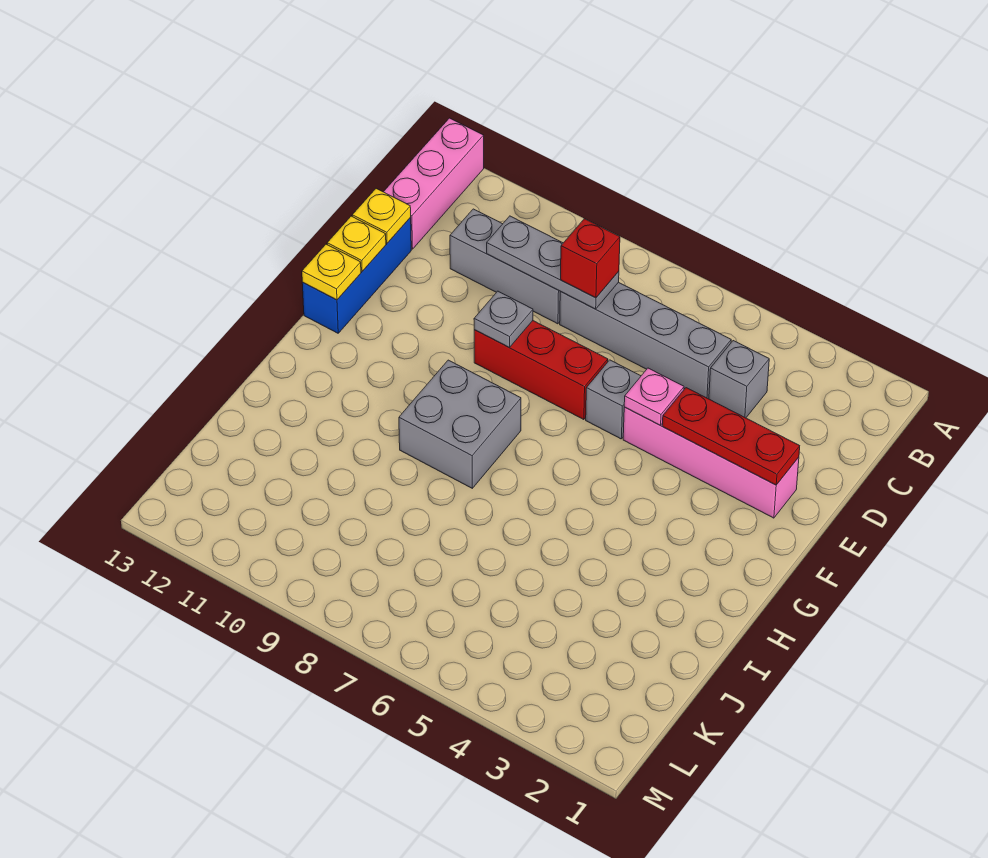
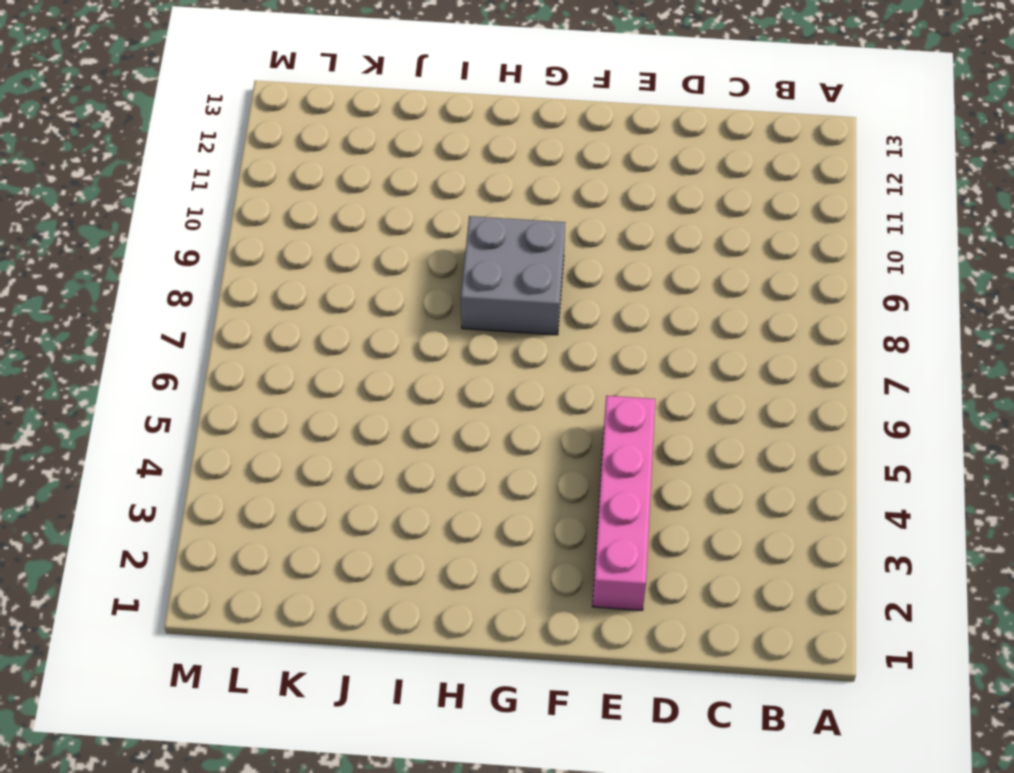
none -> pink brick A13:C13 level 1
none -> grey brick C4 level 1
none -> grey brick C5:C8 level 1

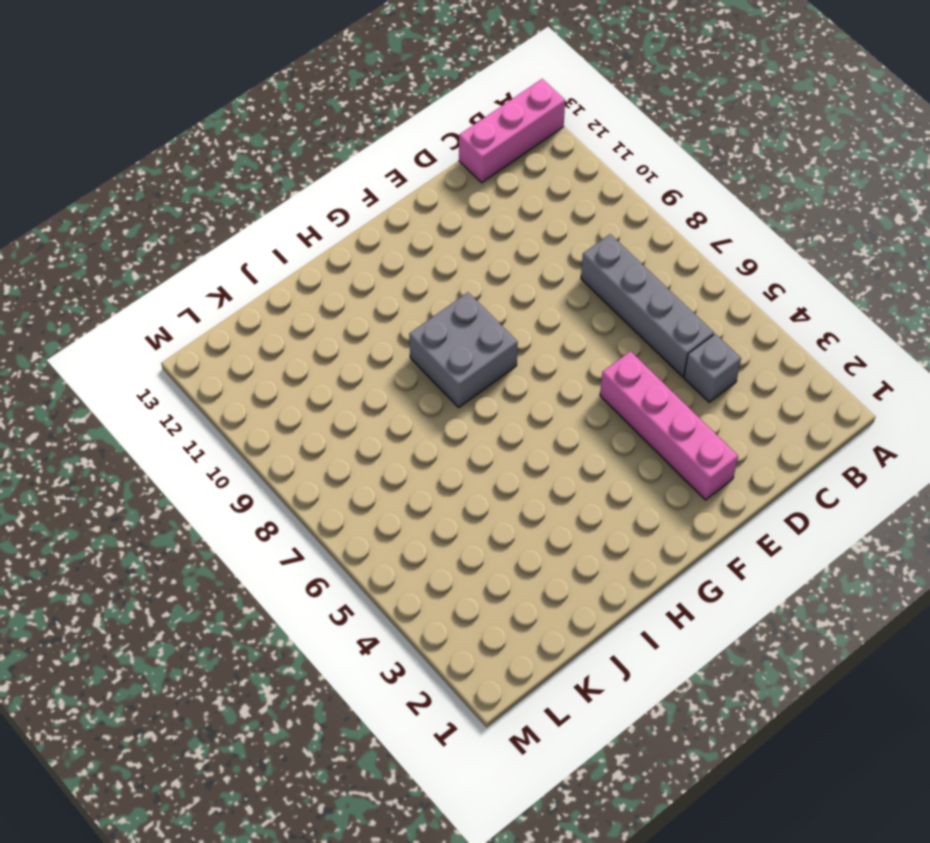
none -> grey brick C9:C11 level 1
none -> blue brick D13:F13 level 1
none -> grey brick E6 level 1

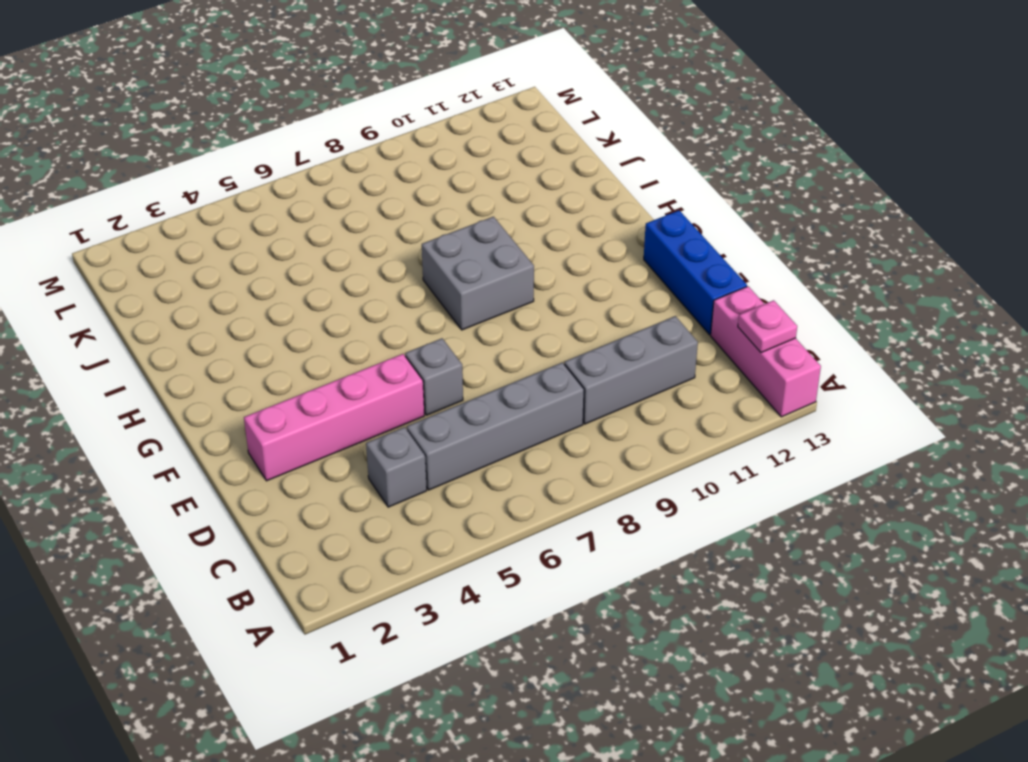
pink plate B13 level 2 -> pink plate E5 level 2
none -> red brick E7:E9 level 1
none -> grey plate C8:C10 level 2
none -> yellow plate D13 level 2

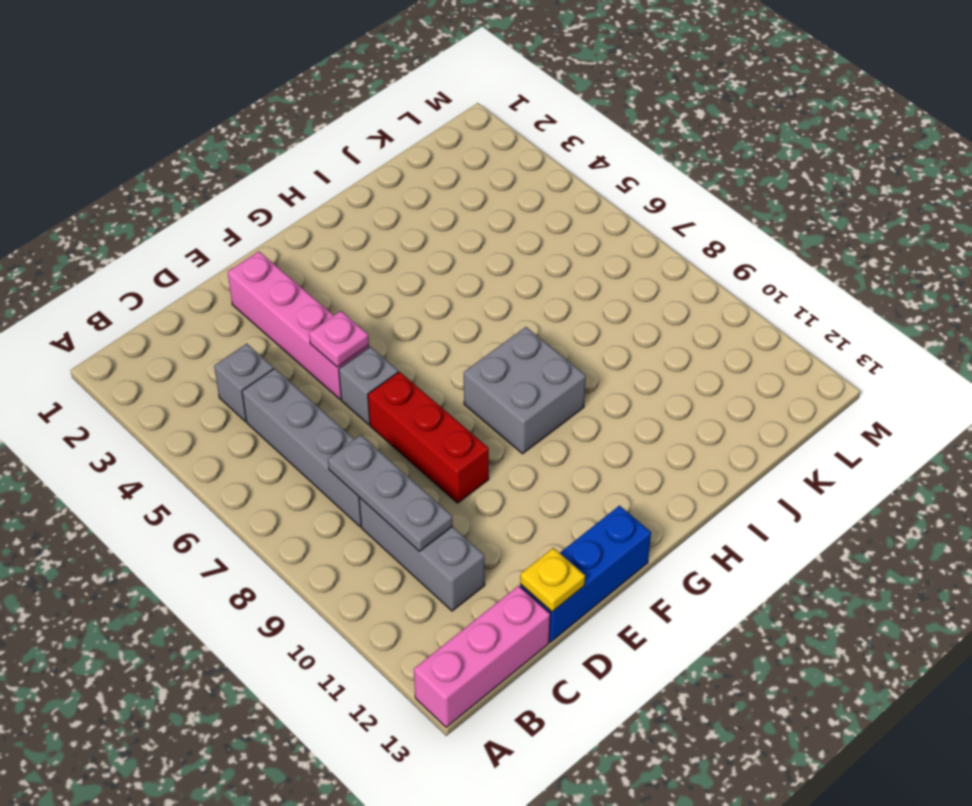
none -> red plate E2:E4 level 2
none -> grey plate E9 level 2
none -> yellow plate E13 level 2

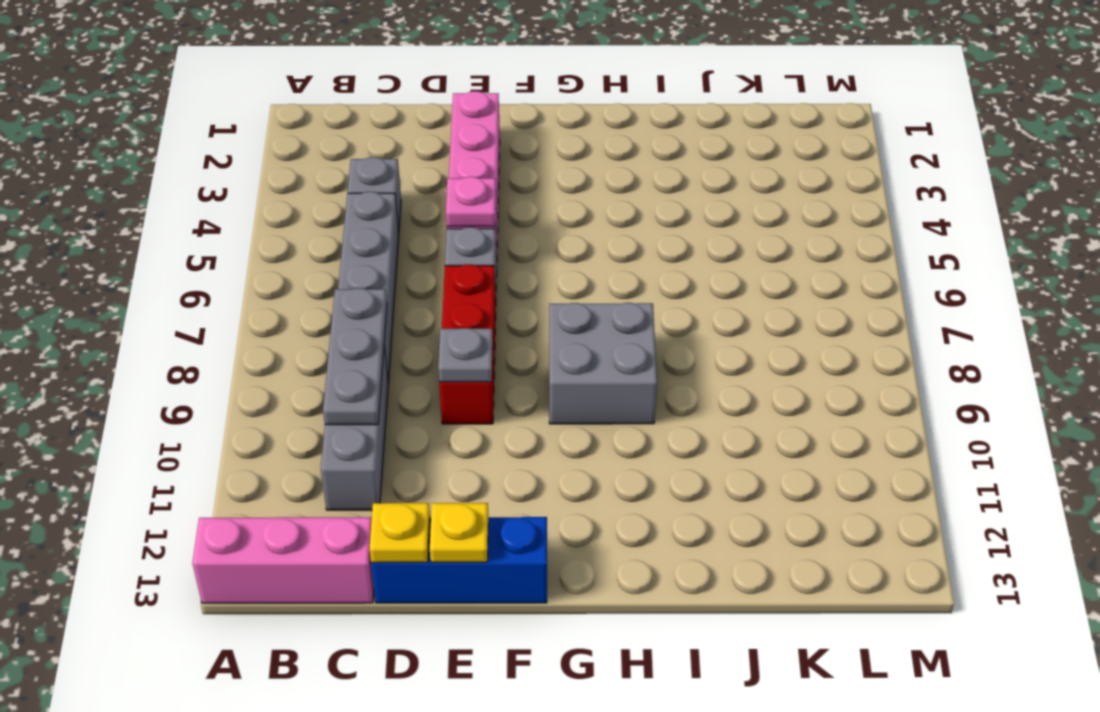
none -> red plate E2:E4 level 2
none -> yellow plate F13 level 2
none -> red brick C8 level 3

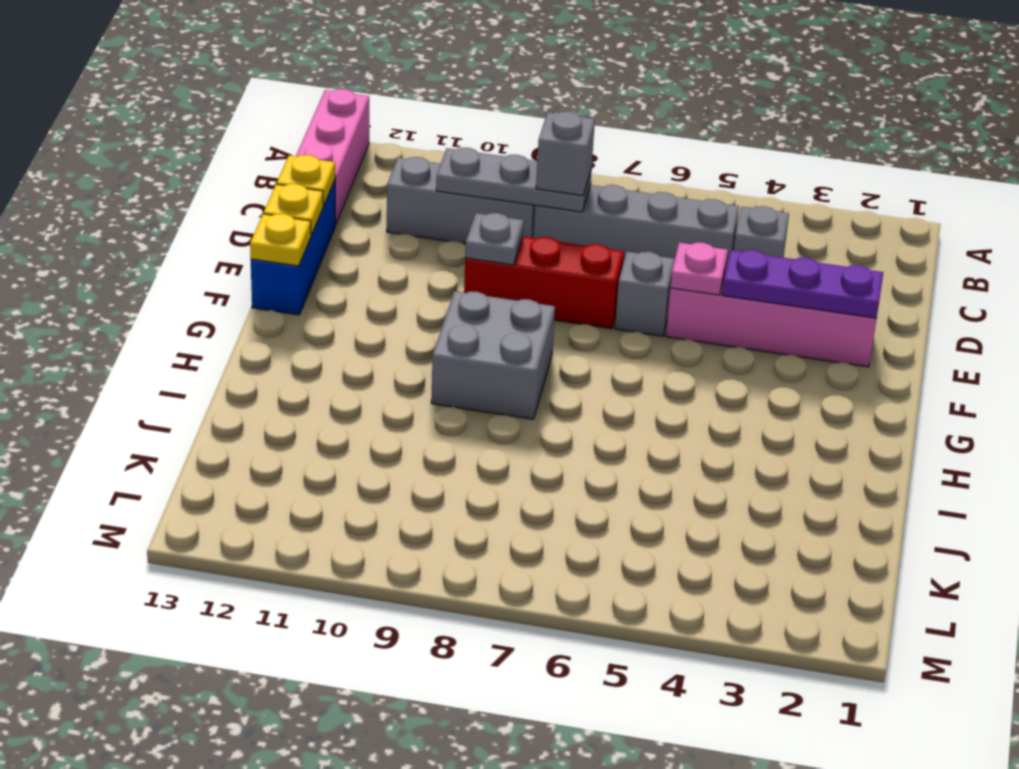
grey brick C8 level 3 -> red brick C8 level 3
purple plate E2:E4 level 2 -> red plate E2:E4 level 2

